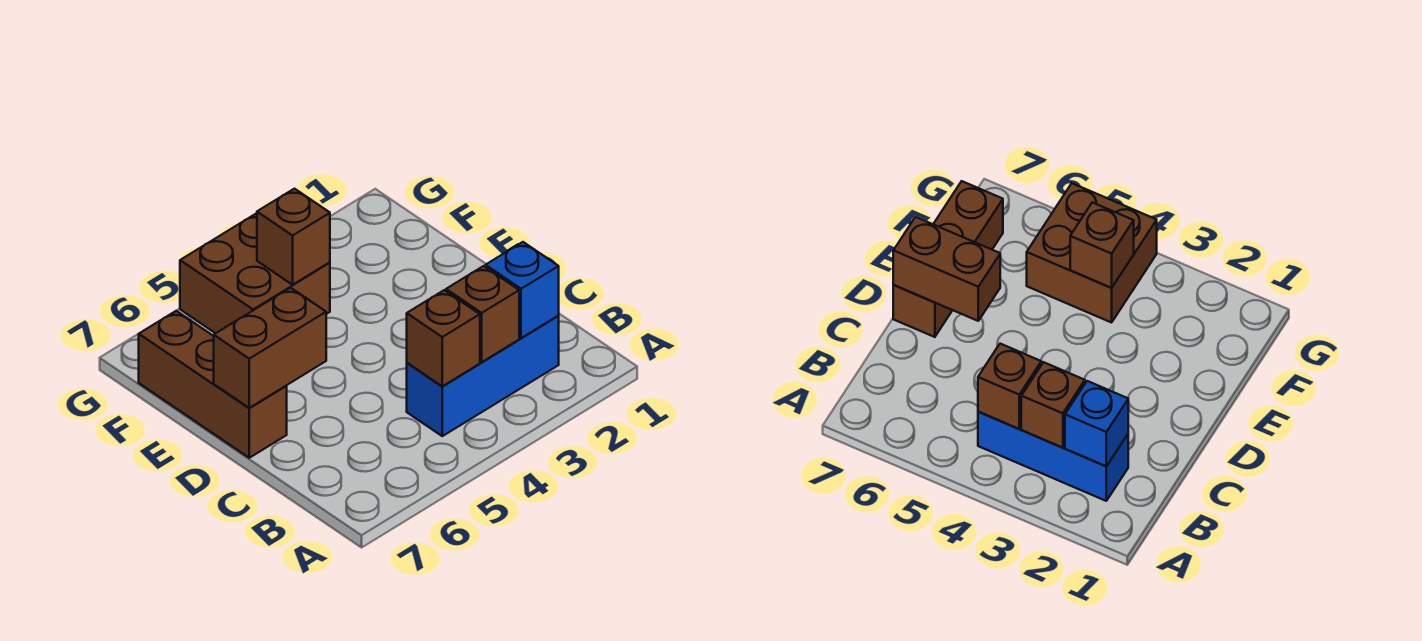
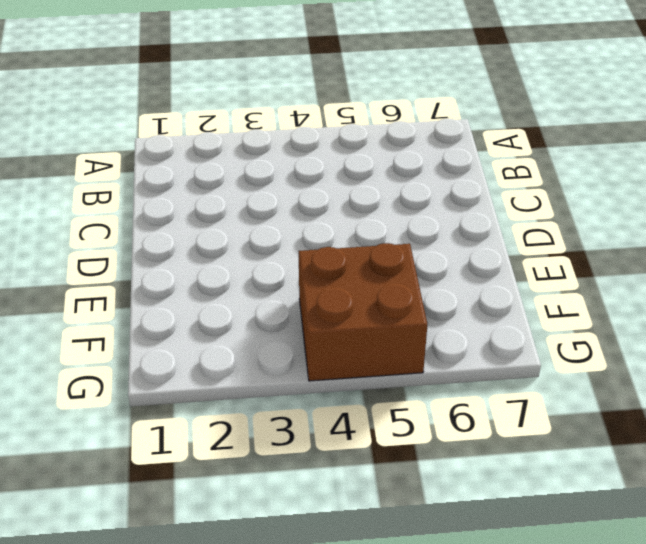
none -> blue brick B2:B4 level 1
none -> brown brick D7:F7 level 1

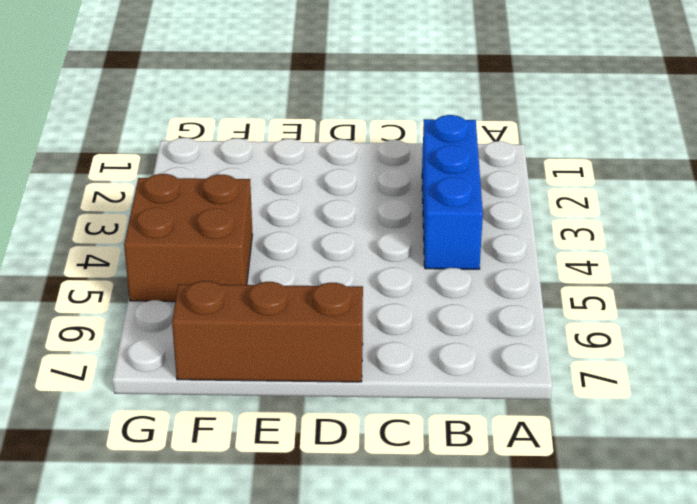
none -> blue brick B2 level 2
none -> brown brick B3 level 2

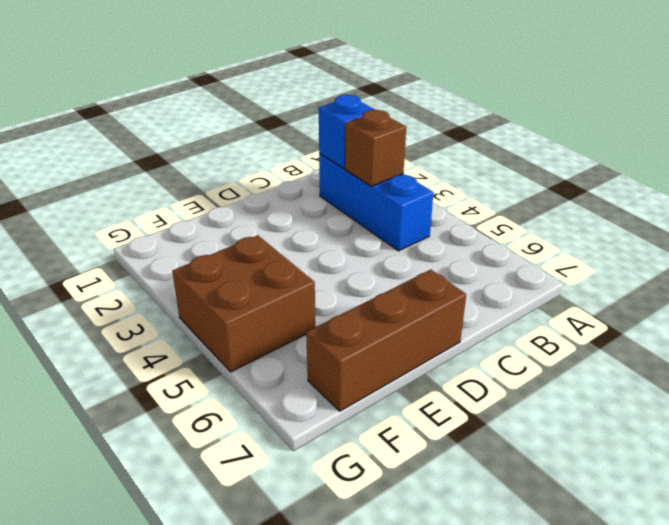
none -> brown brick B4 level 2
none -> brown brick D6:D7 level 2

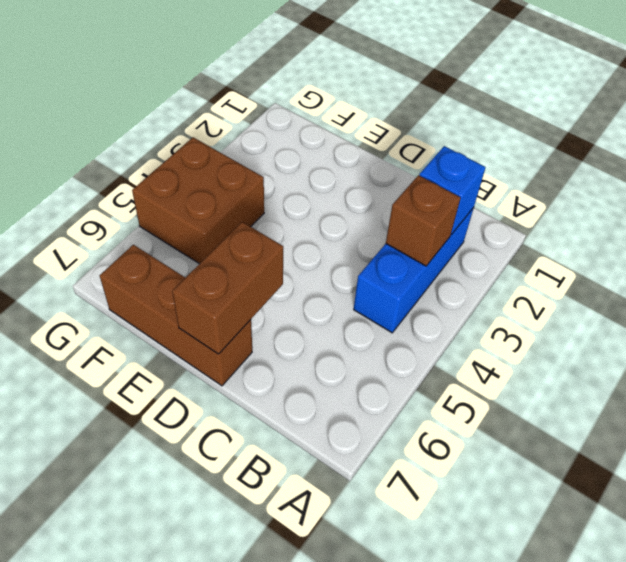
none -> brown brick B4 level 2
none -> brown brick F4 level 2

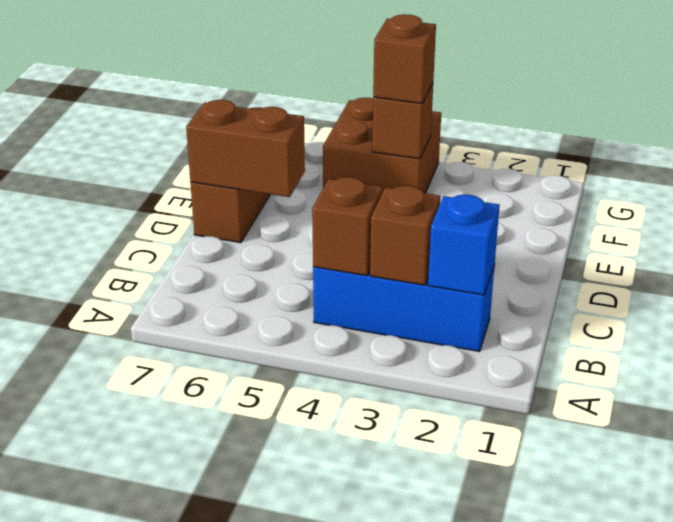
brown brick F4 level 3 -> none

